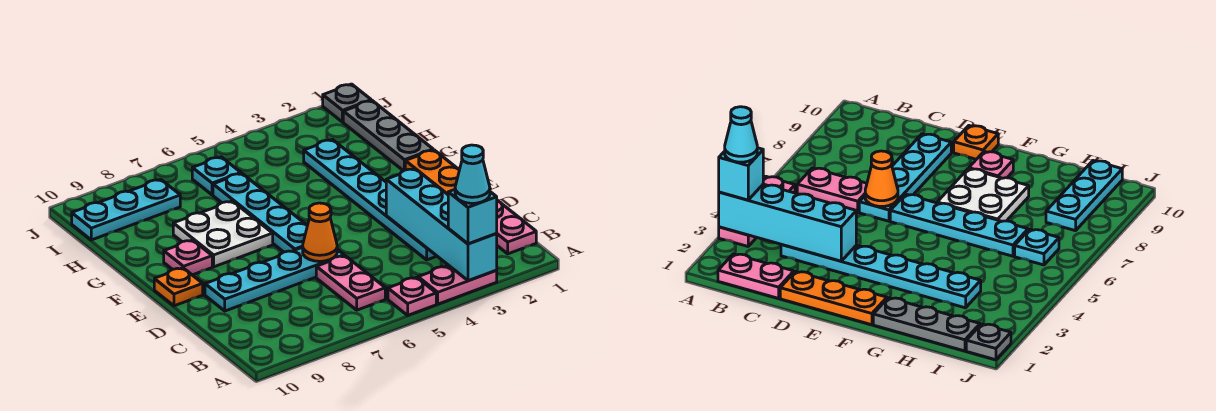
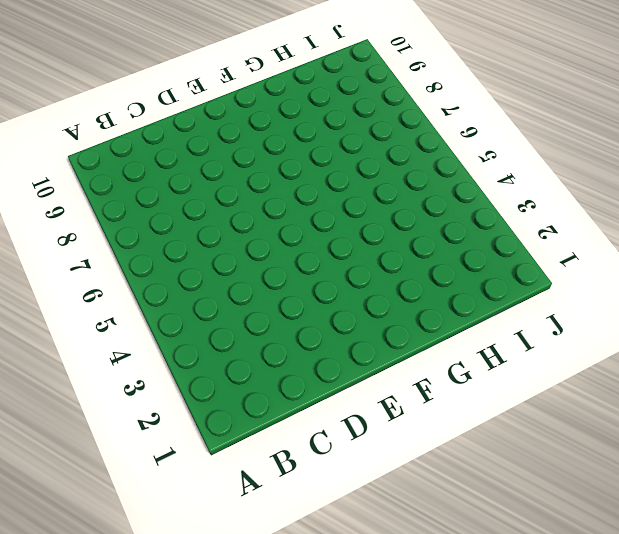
none -> pink plate A3:A4 level 1
none -> pink plate A5 level 1
none -> pink plate B1:C1 level 1

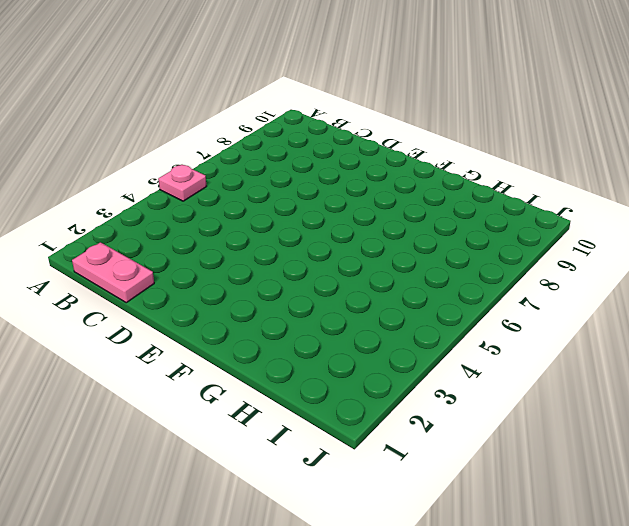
none -> pink plate A3:A4 level 1
none -> pink plate B6:C6 level 1
none -> cyan plate C3:H3 level 1

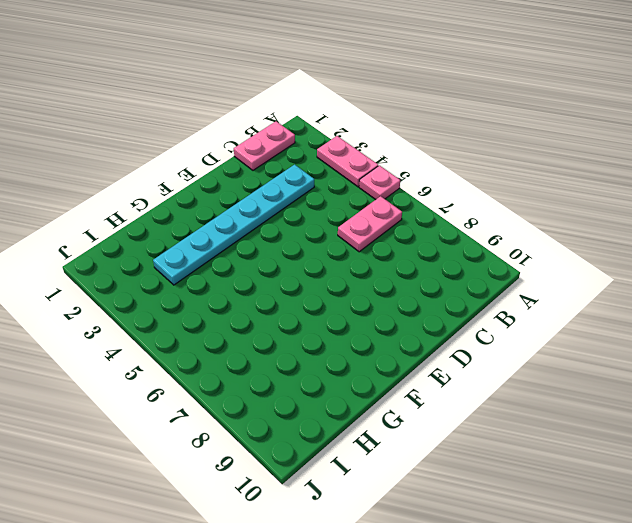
none -> orange plate D1:F1 level 1
none -> cyan plate D6:D9 level 1
none -> cyan plate E6:H6 level 1

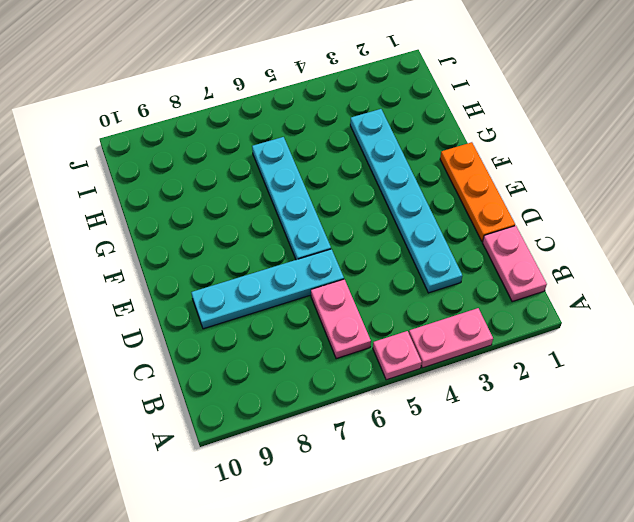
none -> orange plate E10 level 1
none -> white plate F7:G8 level 1
none -> pink plate F9 level 1

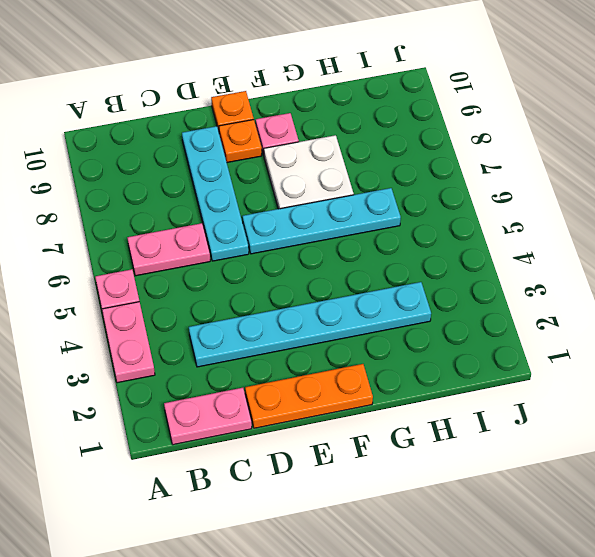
orange plate E9 level 1 -> none
none -> grey plate G1:I1 level 1
none -> cyan plate I6 level 1
none -> cyan plate I8:I10 level 1

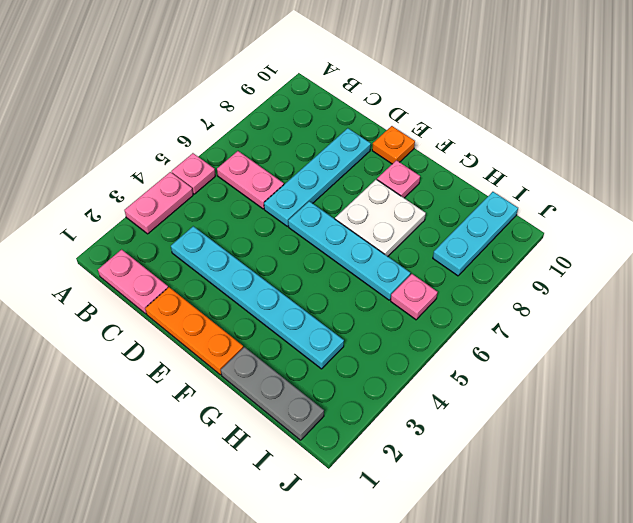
pink plate I6 level 1 -> cyan plate I6 level 1
none -> grey plate J1 level 1
none -> cyan brick A3:D3 level 2
none -> orange cone D6 level 2

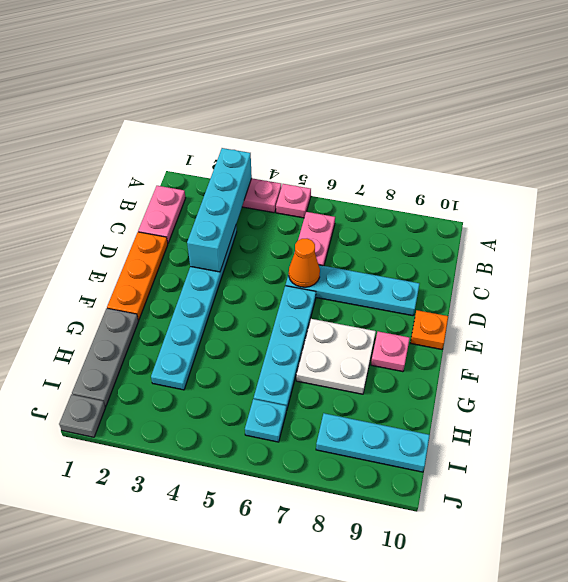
none -> cyan brick A3 level 3
none -> cyan cone A3 level 4

